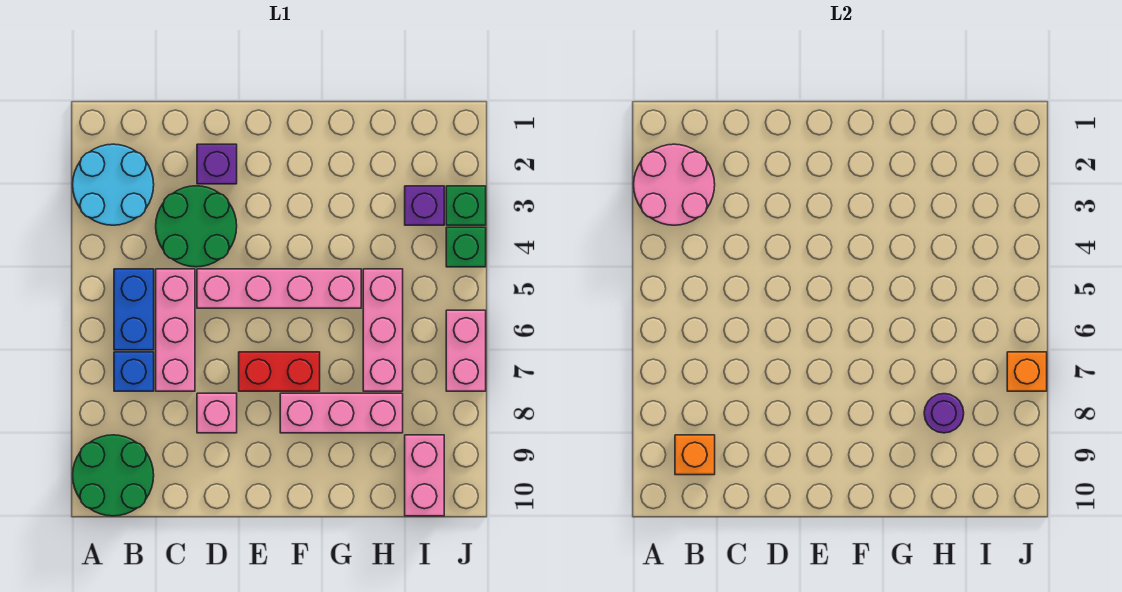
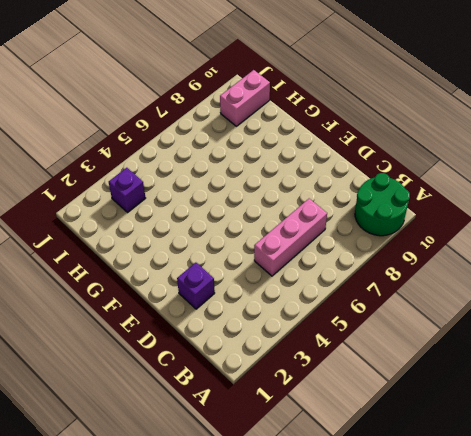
none -> cyan round brick A2:B3 level 1
none -> blue brick B5:B6 level 1
none -> blue brick B7 level 1

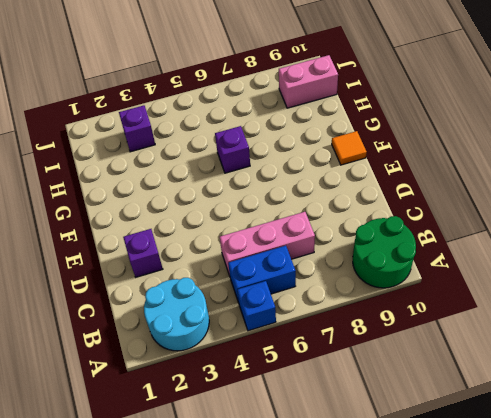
blue brick A5 level 1 -> blue brick B7 level 1
orange tile F10 level 1 -> none
purple brick G6 level 1 -> none
none -> green round brick C3:D4 level 1
none -> pink brick D5:G5 level 1
none -> pink brick D8 level 1

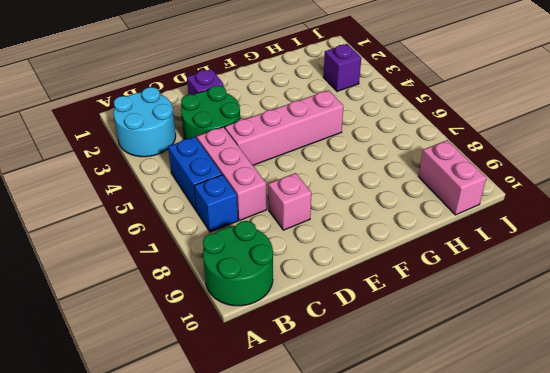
none -> red brick E7:F7 level 1
none -> pink brick F8:H8 level 1
none -> pink brick H5:H7 level 1

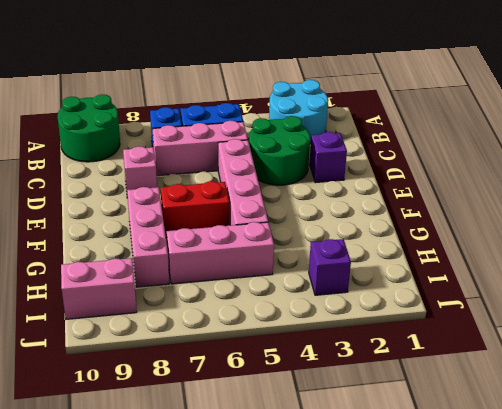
red brick F6:F7 level 1 -> red brick E7:F7 level 1
none -> green brick J3 level 1
none -> green brick J4 level 1
none -> pink brick J6:J7 level 1

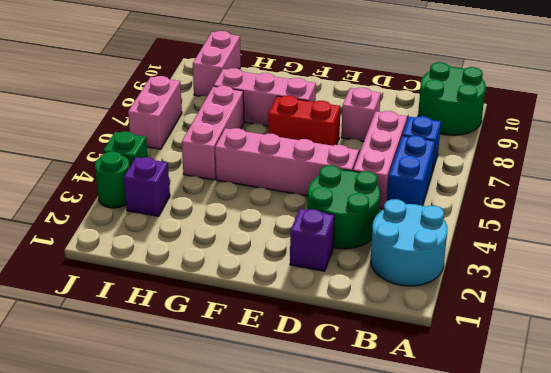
green round brick J3 level 1 -> green brick J3 level 1
none -> pink round brick A2:B3 level 2
none -> orange brick B9 level 2
none -> purple round brick H8 level 2

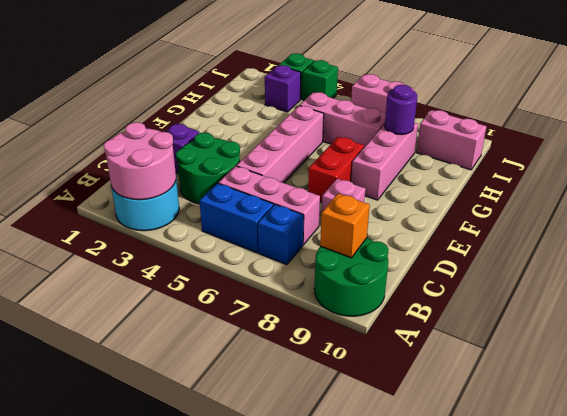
none -> orange brick J7 level 2

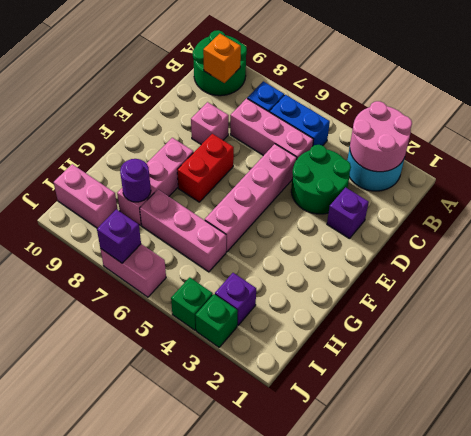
purple brick J7 level 2 -> orange brick J7 level 2

